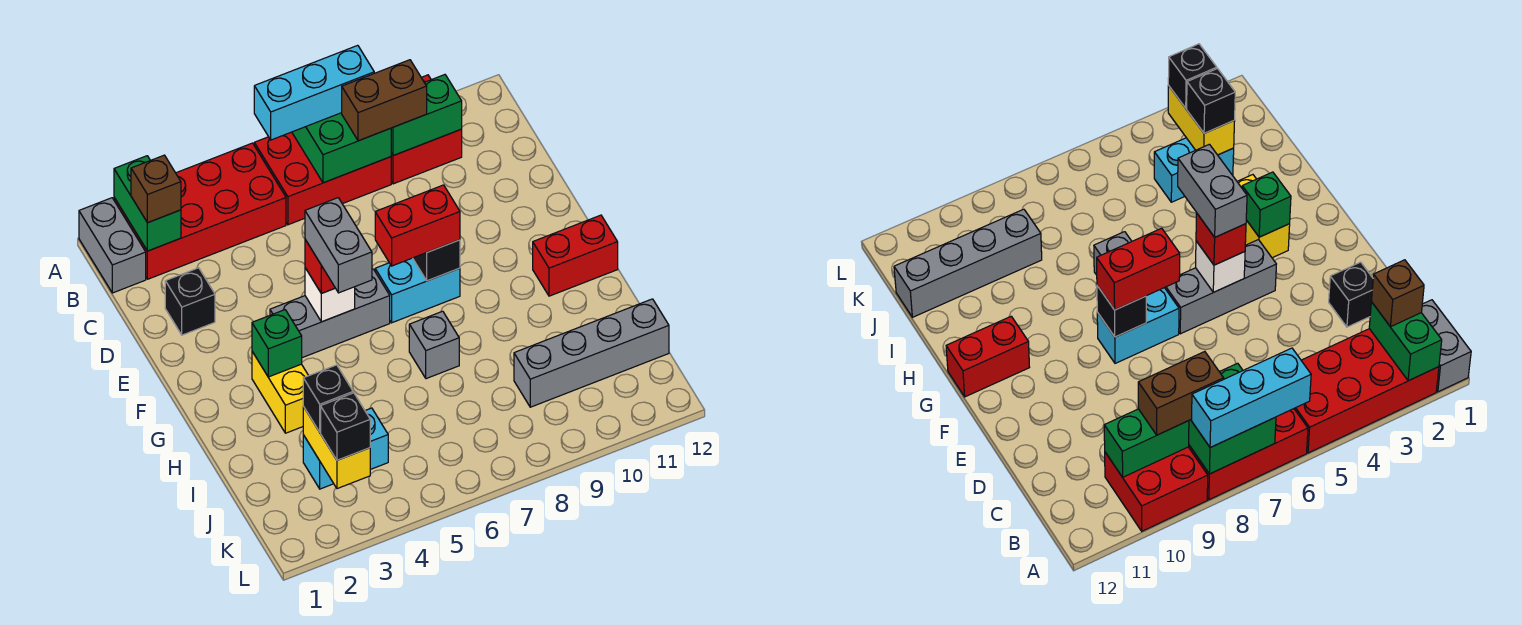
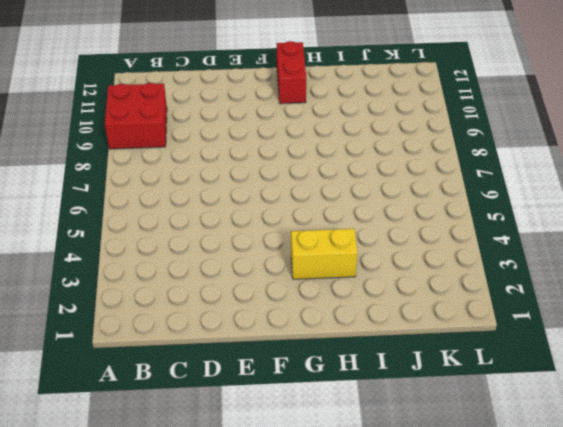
none -> grey brick A1:B1 level 1
none -> red brick A2:B5 level 1
none -> red brick A6:B8 level 1

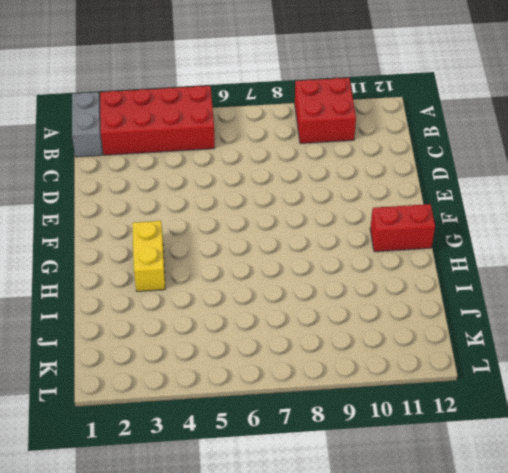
none -> red brick A6:B8 level 1
none -> black brick D2 level 1
none -> grey brick F4:F6 level 1

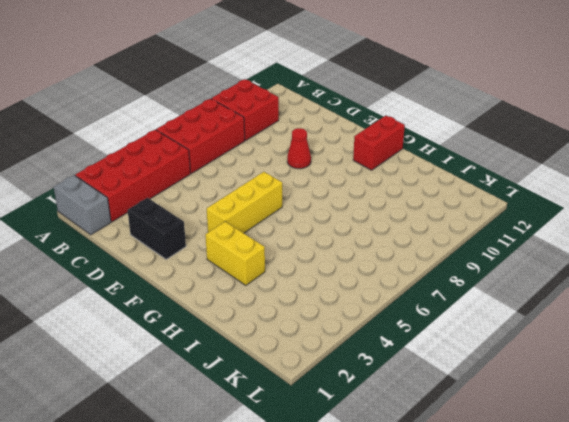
black brick D2:E2 level 1 -> black brick D2 level 1
red cone E9 level 1 -> none
yellow brick F4:F6 level 1 -> grey brick F4:F6 level 1
none -> cyan brick F7:F8 level 1
none -> grey brick H7 level 1
none -> cyan brick J3:J4 level 1

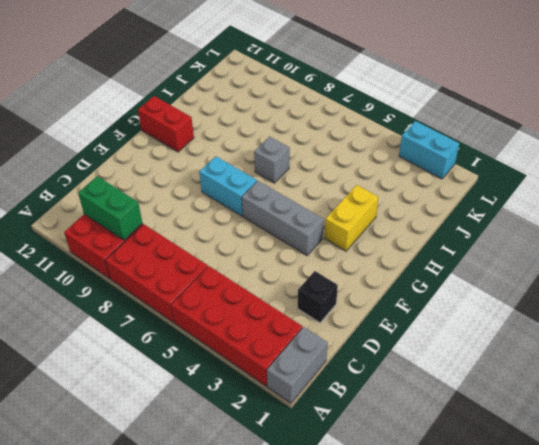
cyan brick L2:L3 level 1 -> cyan brick J3:J4 level 1
none -> grey brick J9:J12 level 1
none -> green brick A2:B2 level 2
none -> green brick A7:B8 level 2

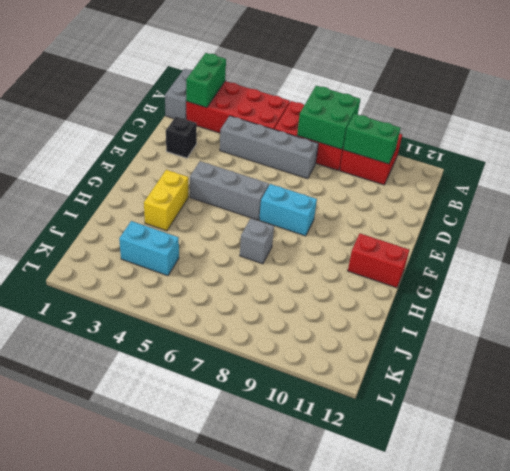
grey brick C4:C7 level 1 -> grey brick J9:J12 level 1
none -> white brick F5 level 2
none -> black brick F8 level 2
none -> green brick G3 level 2

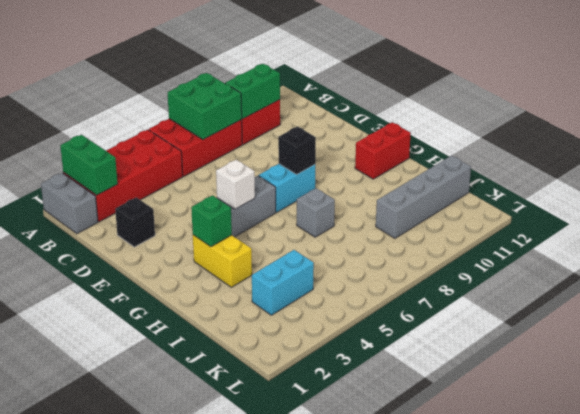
none -> yellow brick J3:K3 level 2
none -> cyan brick A6:A8 level 3
none -> brown brick B2 level 3

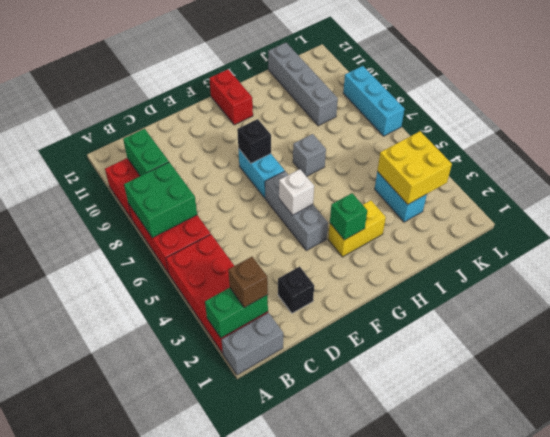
yellow brick J3:K4 level 2 -> yellow brick J3:K3 level 2
cyan brick L7:L9 level 1 -> cyan brick A6:A8 level 3
none -> brown brick B8:B9 level 3
none -> red brick F5 level 3
none -> red brick F7:F8 level 3

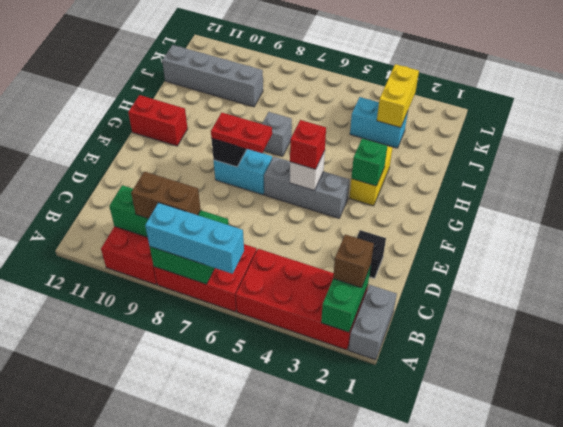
red plate F7:F8 level 3 -> red brick F7:F8 level 3
none -> black brick J3 level 3
none -> black brick K3 level 3
none -> grey brick F5:G5 level 4

